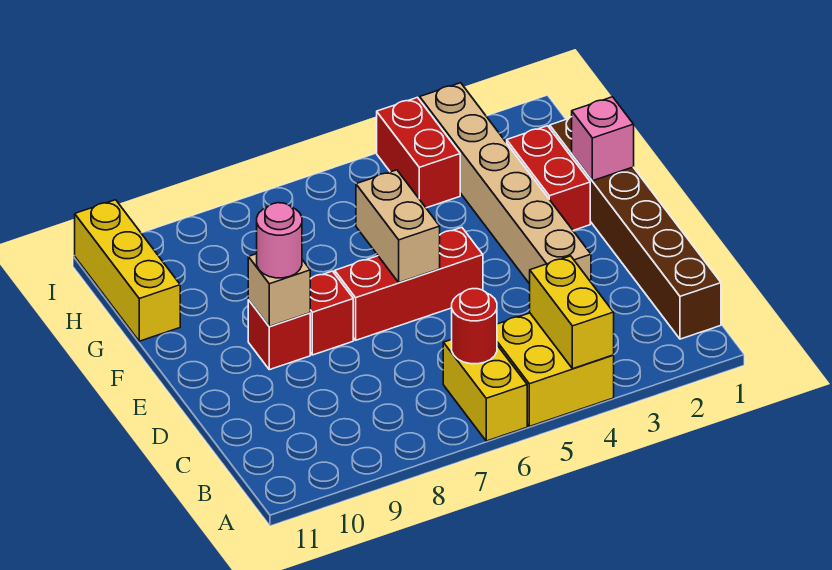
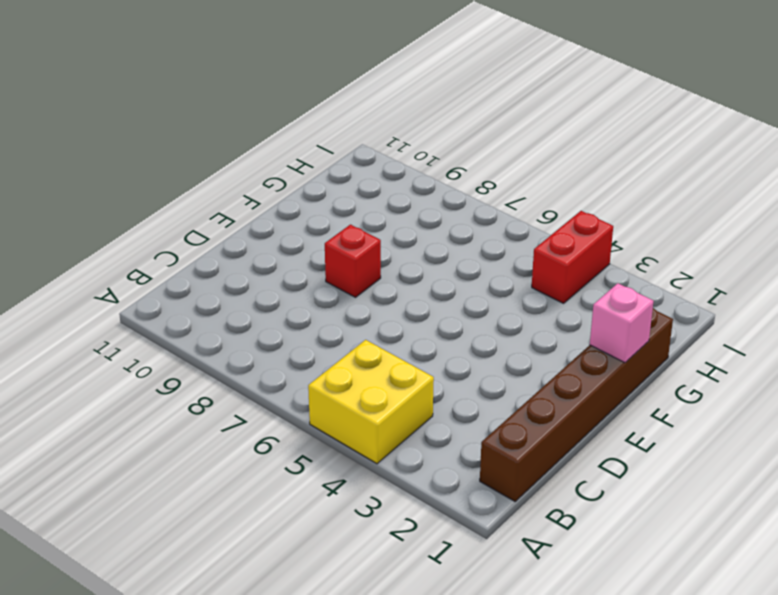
none -> yellow brick A6:B6 level 1
none -> tan brick D3:I3 level 1
none -> red brick E5:E7 level 1

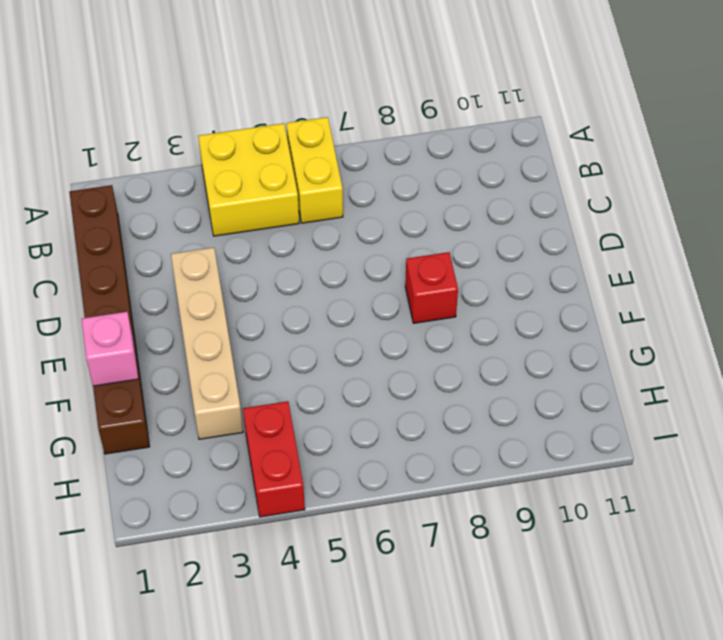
tan brick D3:G3 level 1 -> tan brick D3:I3 level 1
none -> red brick E5:E7 level 1
none -> red brick E9 level 1
none -> red brick F2:G2 level 1

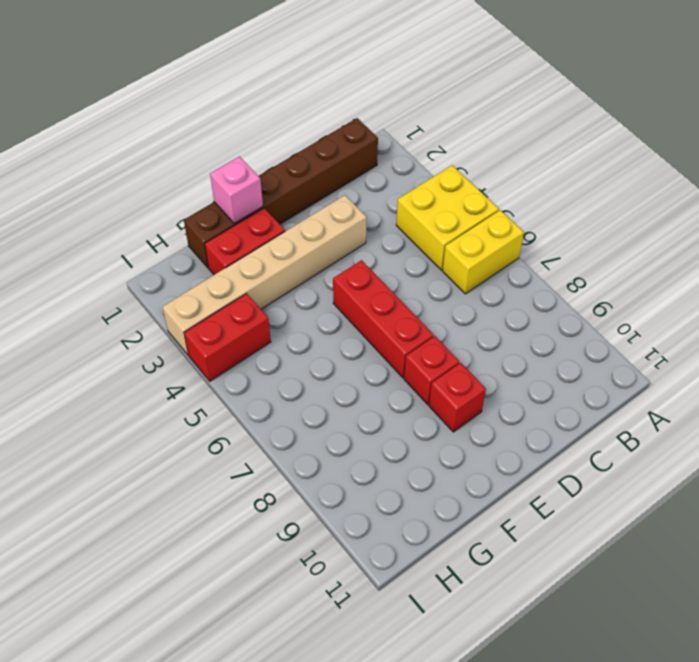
none -> yellow brick G11:I11 level 1
none -> yellow brick A4:B4 level 2
none -> red round brick B6 level 2

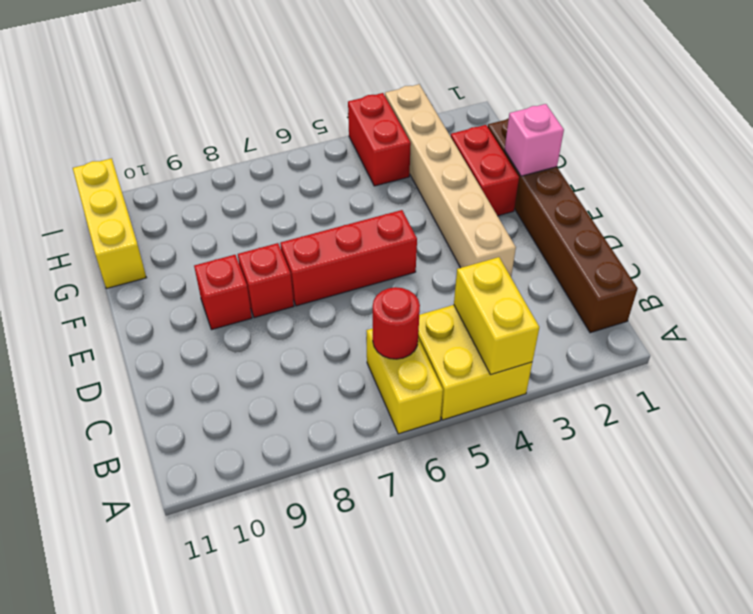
none -> tan brick E6:F6 level 2
none -> tan brick E9 level 2
none -> pink round brick E9 level 3

